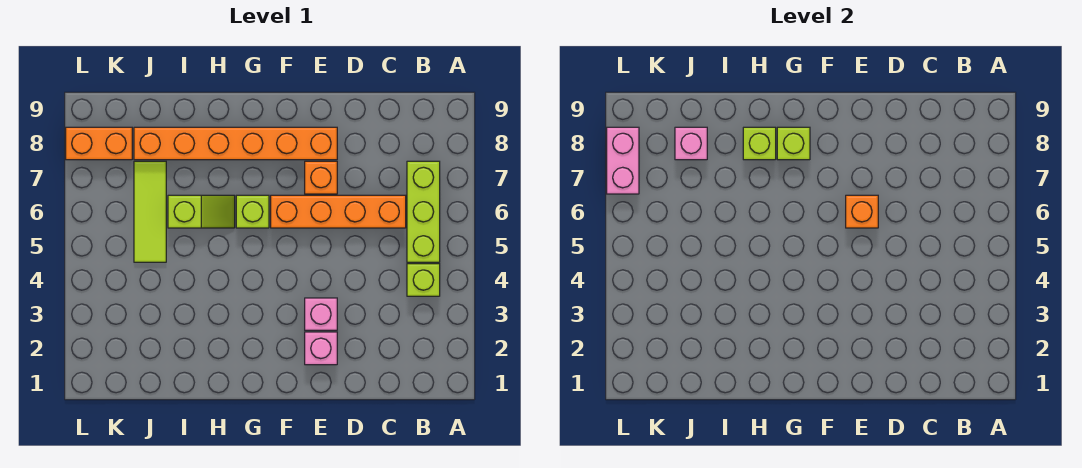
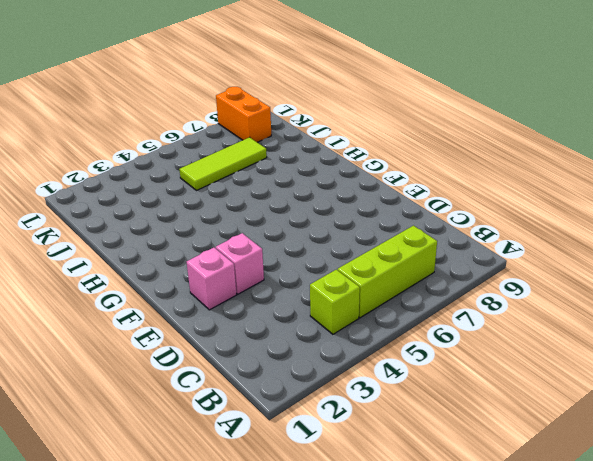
none -> orange brick C6:F6 level 1
none -> orange brick E7 level 1
none -> orange brick E8:J8 level 1

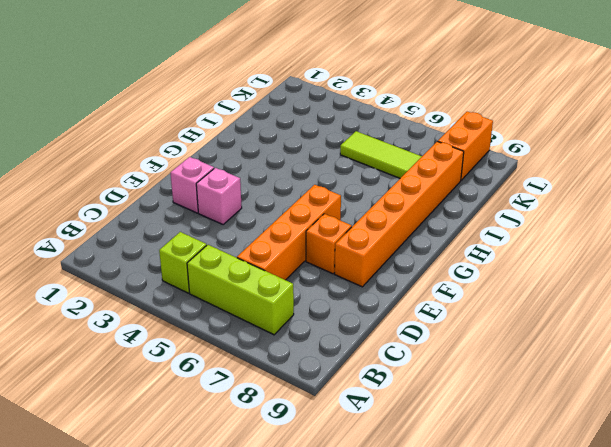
none -> lime brick G6 level 1
none -> lime slope H6:I6 level 1 top I
none -> orange brick E6 level 2

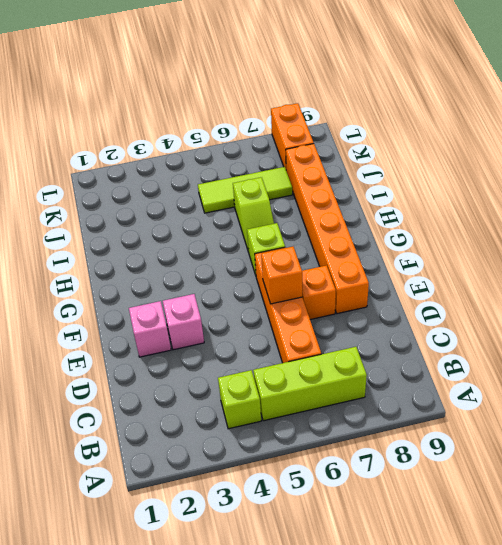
none -> lime brick G8 level 2
none -> lime brick H8 level 2
none -> pink brick J8 level 2

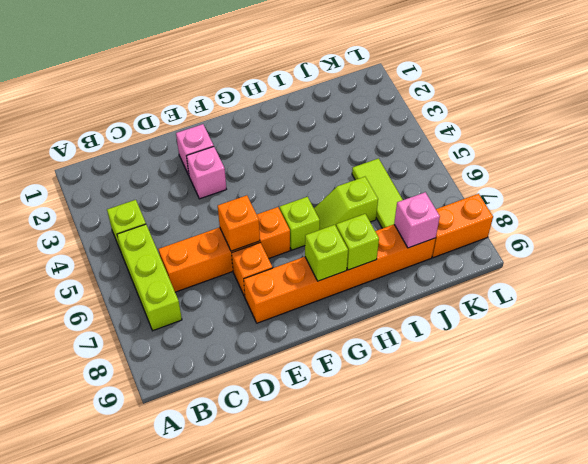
none -> pink brick L7:L8 level 2

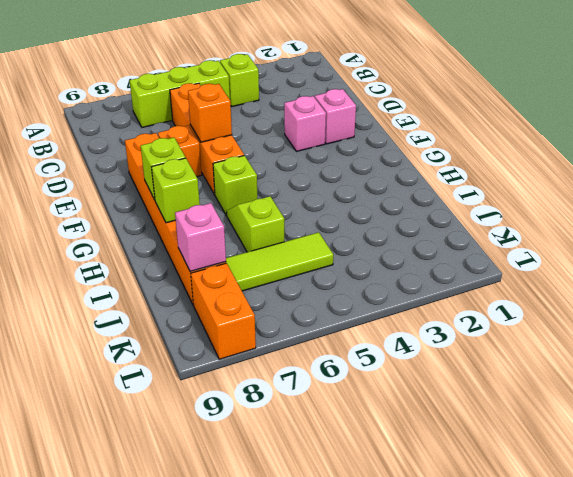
none -> pink brick L7:L8 level 2

